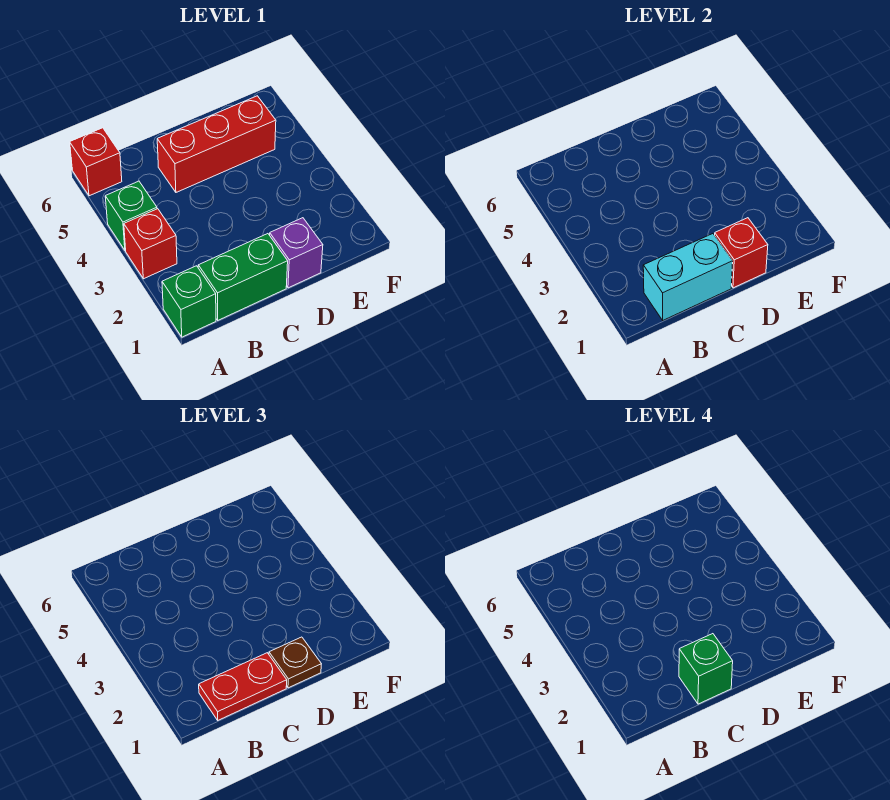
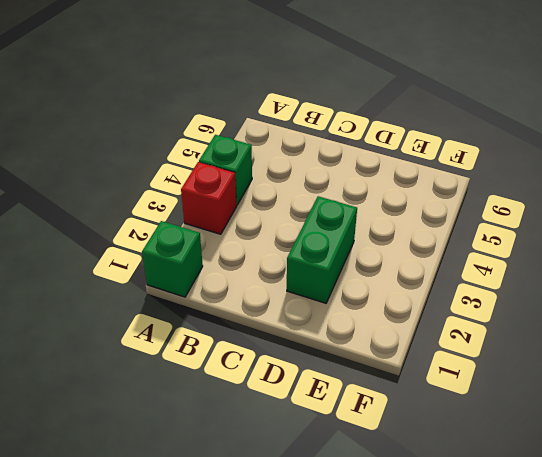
green brick D2:D3 level 1 -> green brick B1:C1 level 1
none -> red brick A6 level 1
none -> red brick C5:E5 level 1
none -> purple brick D1 level 1

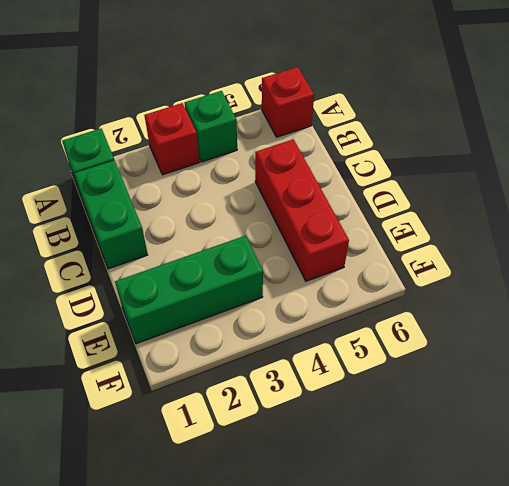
green brick E1:E3 level 1 -> none
none -> purple brick D1 level 1
none -> cyan brick B1:C1 level 2
none -> red brick D1 level 2

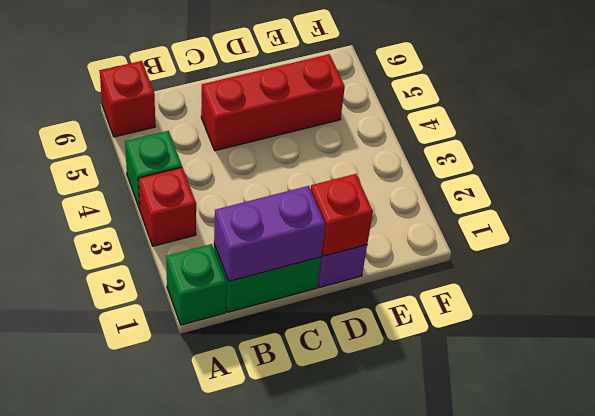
purple brick B1:C1 level 2 -> cyan brick B1:C1 level 2
none -> red plate B1:C1 level 3
none -> brown plate D1 level 3
none -> green brick C1 level 4

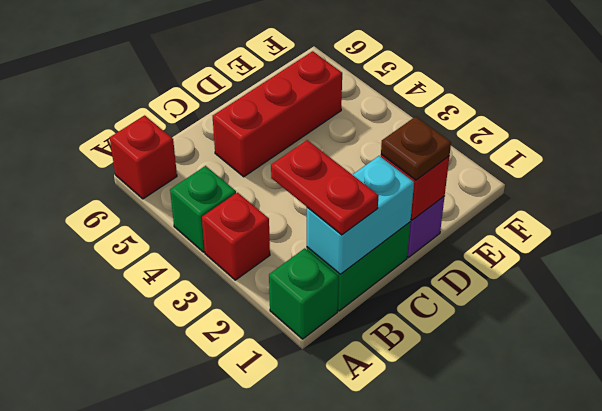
red plate B1:B2 level 3 -> red plate B1:C1 level 3
none -> green brick C1 level 4

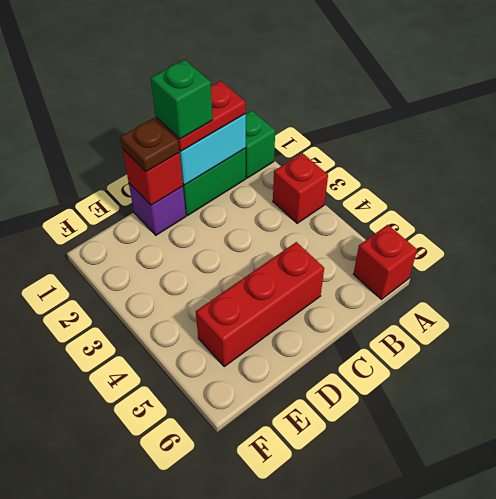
none -> green brick A4 level 1

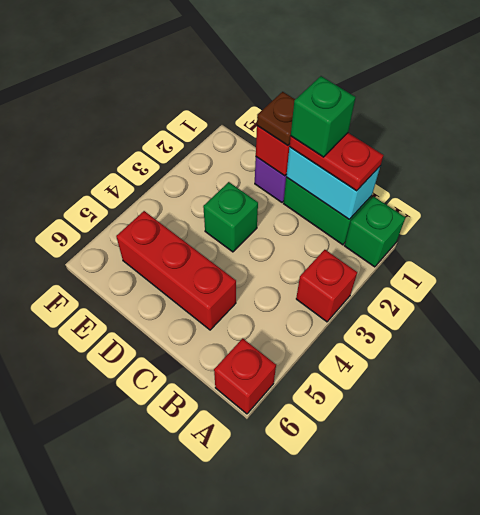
green brick D3 level 1 -> green brick A4 level 1

